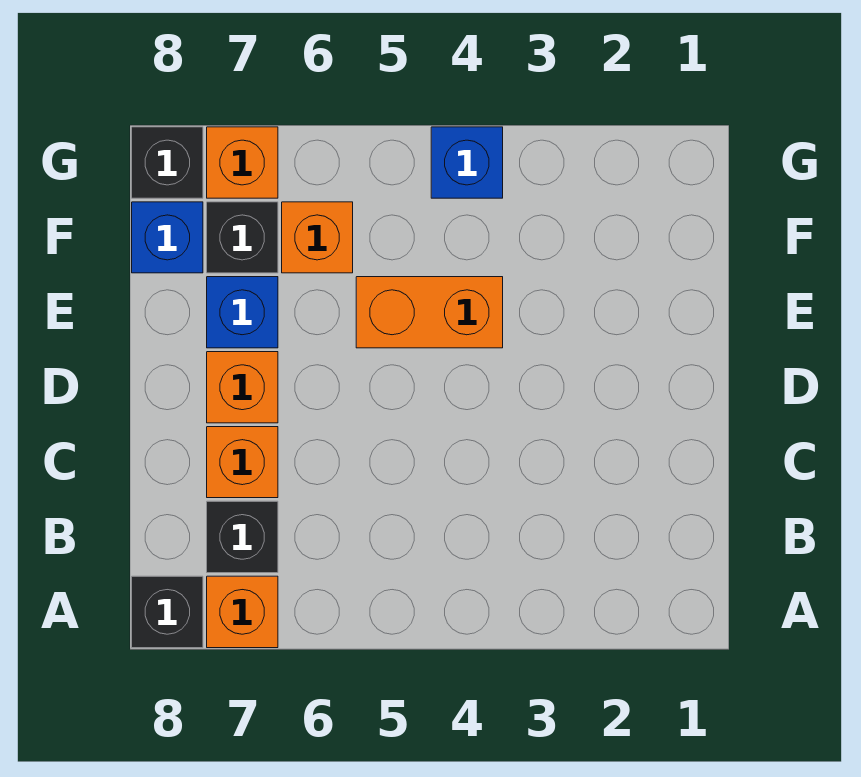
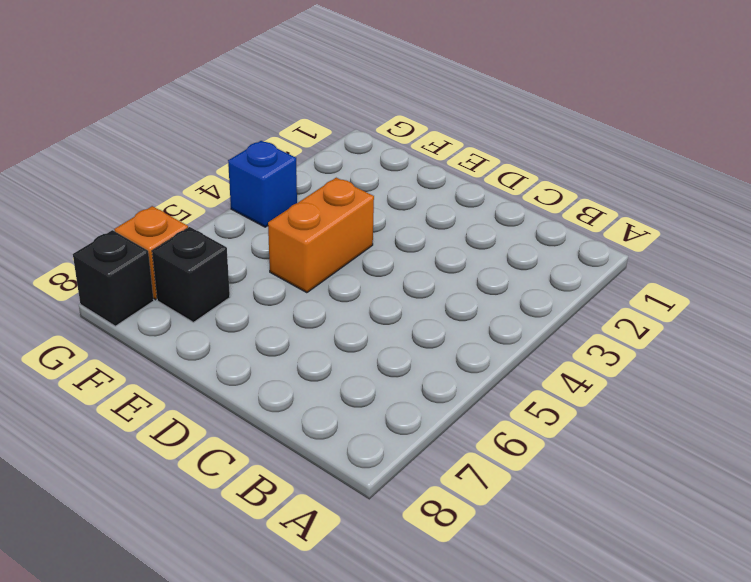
none -> orange brick A7 level 1
none -> black brick A8 level 1
none -> black brick B7 level 1

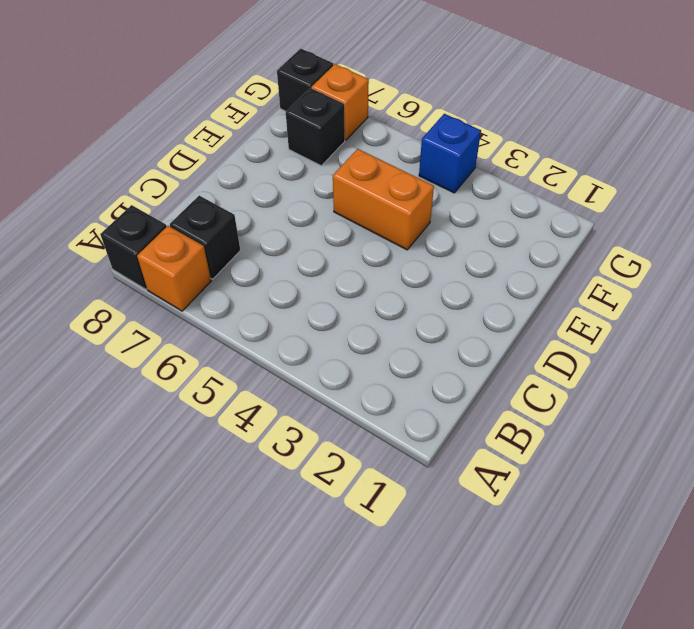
none -> orange brick C7 level 1
none -> orange brick D7 level 1
none -> blue brick E7 level 1

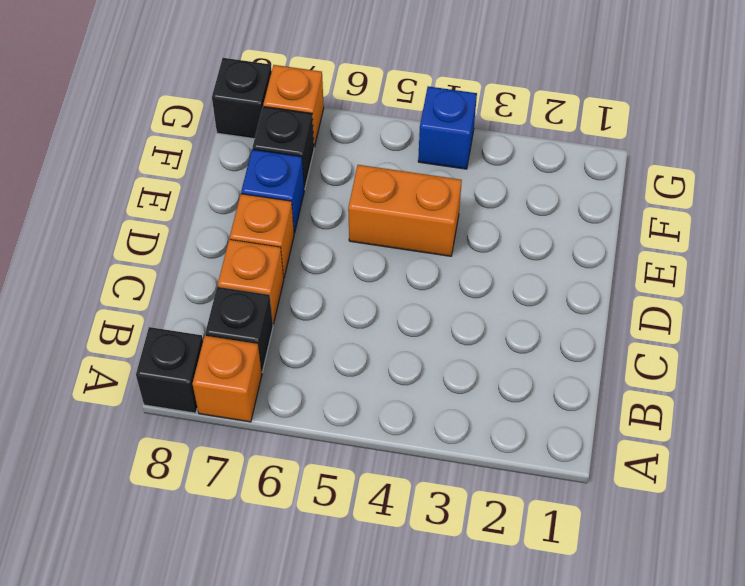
none -> orange brick F6 level 1
none -> blue brick F8 level 1

